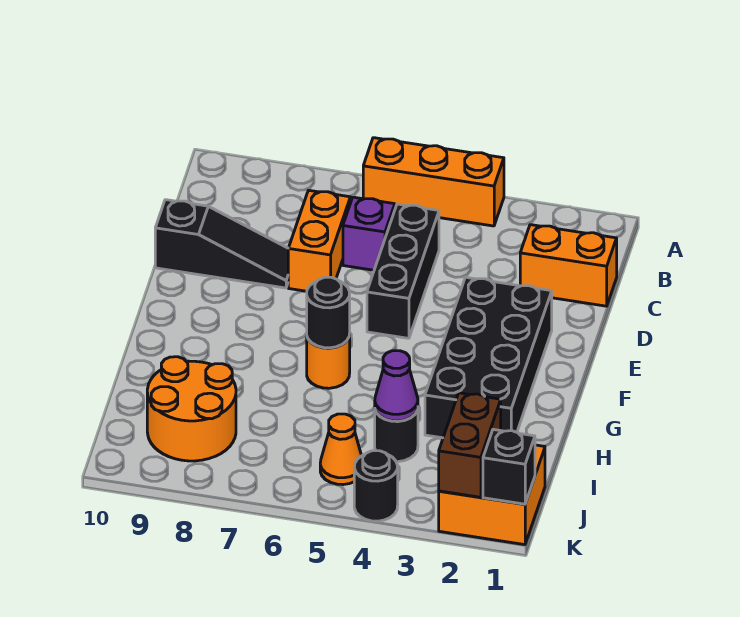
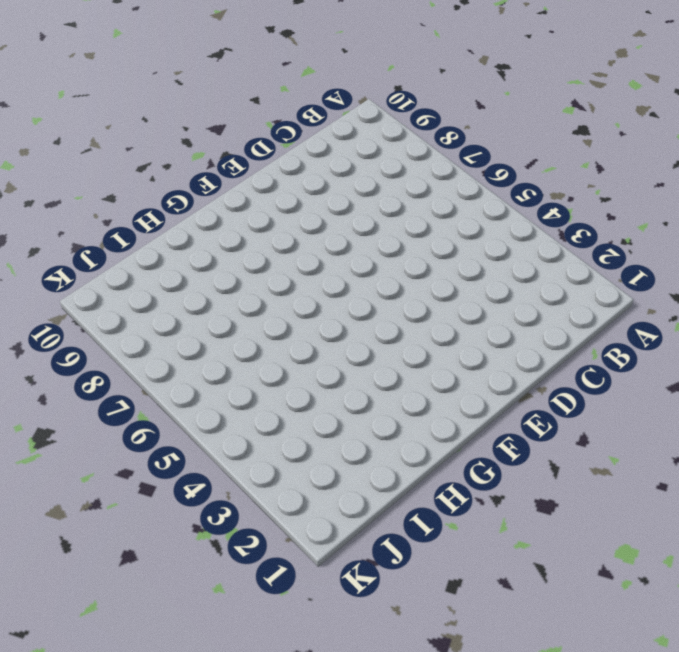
none -> orange brick A4:A6 level 1
none -> orange brick C1:C2 level 1
none -> black brick C5:E5 level 1

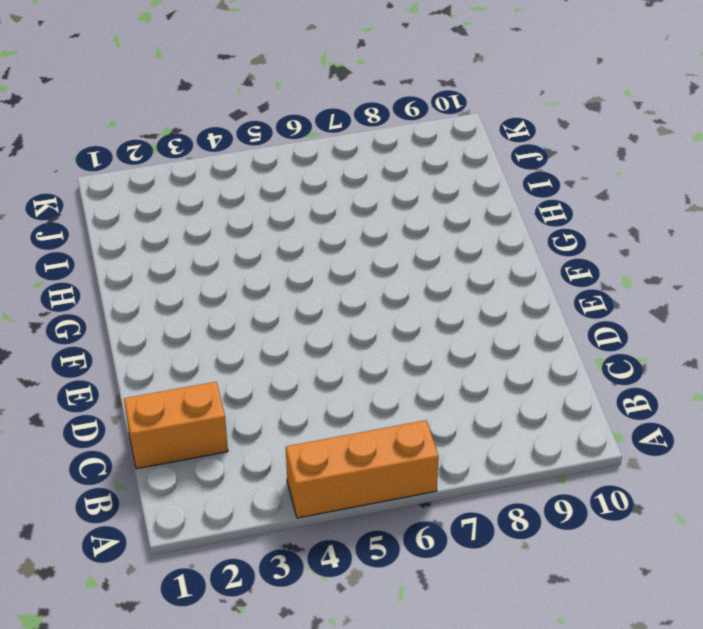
none -> black brick C5:E5 level 1
none -> purple brick C6 level 1
none -> orange brick C7:D7 level 1

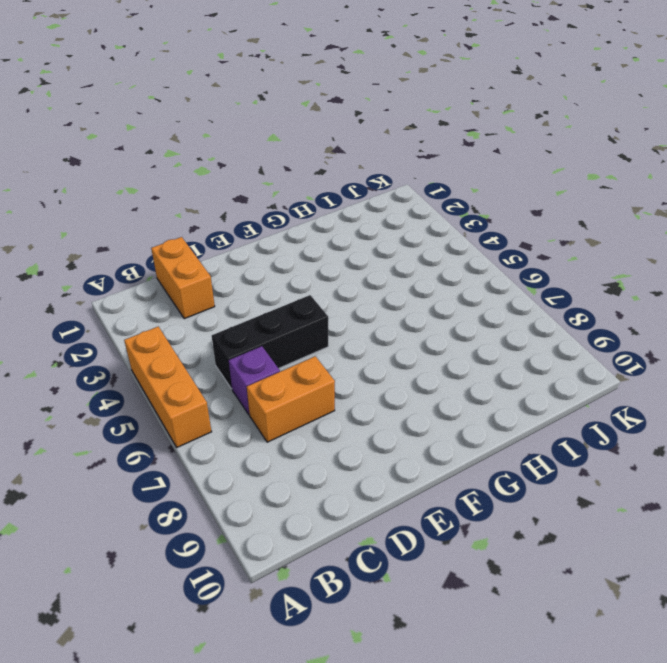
none -> black slope D8:D10 level 1 top 10
none -> black brick E2:H3 level 1
none -> orange round brick G6 level 1

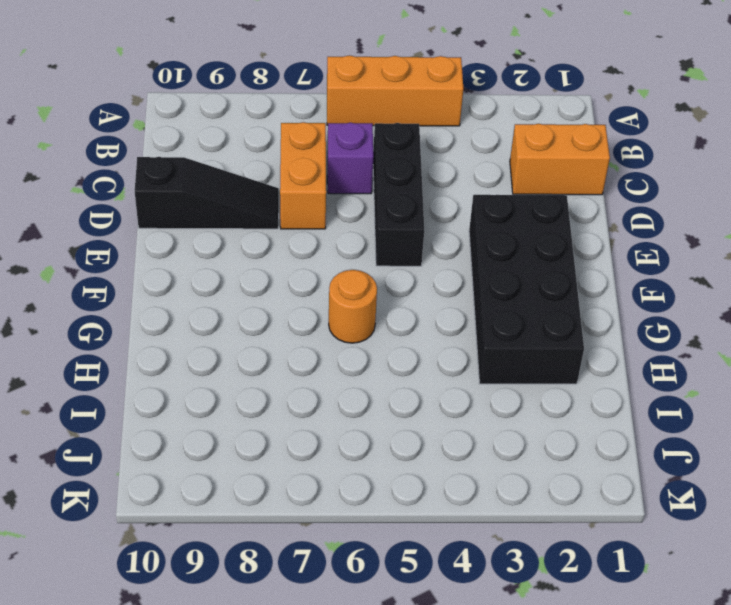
none -> black round brick I4 level 1
none -> orange round brick I8:J9 level 1
none -> orange brick J1:K2 level 1

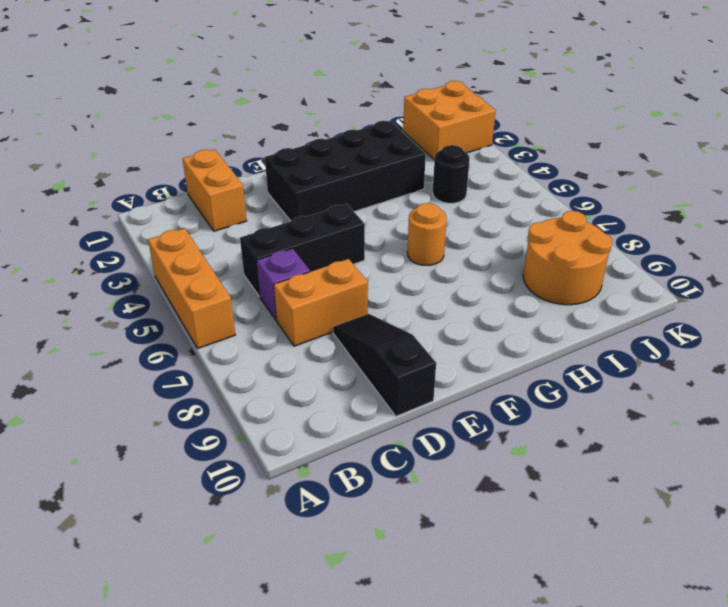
none -> orange cone J5 level 1
none -> black round brick K4 level 1
none -> black round brick G6 level 2

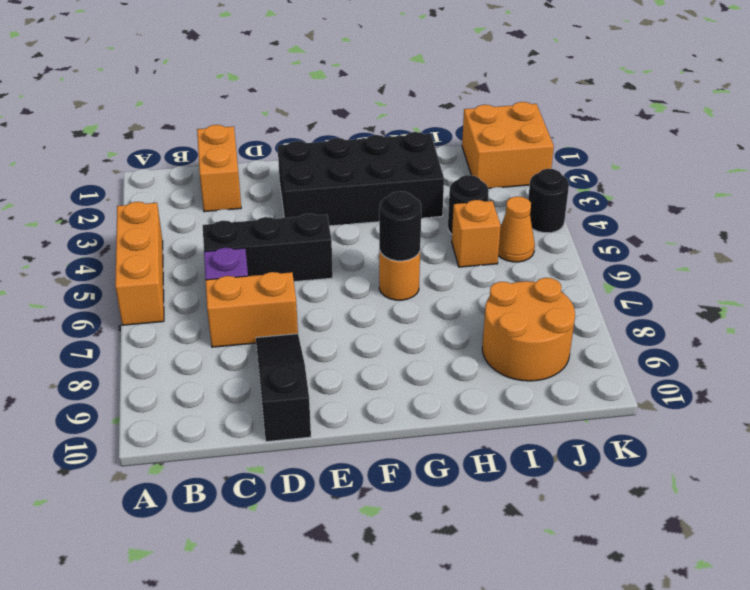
orange brick I5 level 1 -> none
none -> purple cone I4 level 2
none -> brown brick J2:K2 level 2
none -> black brick K1 level 2

